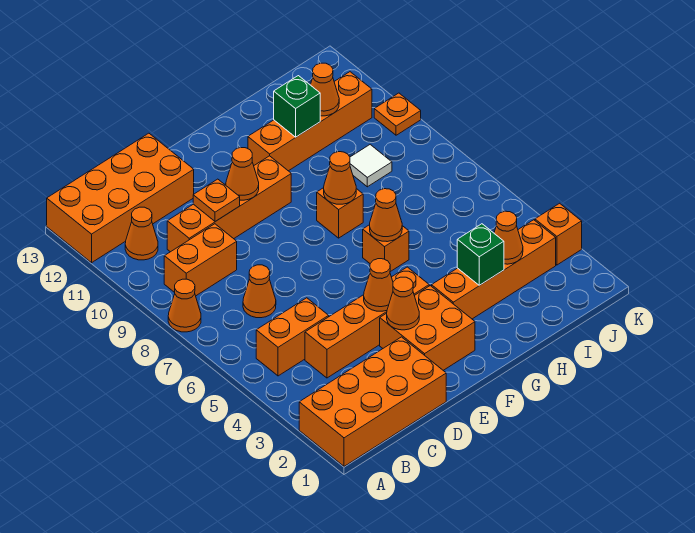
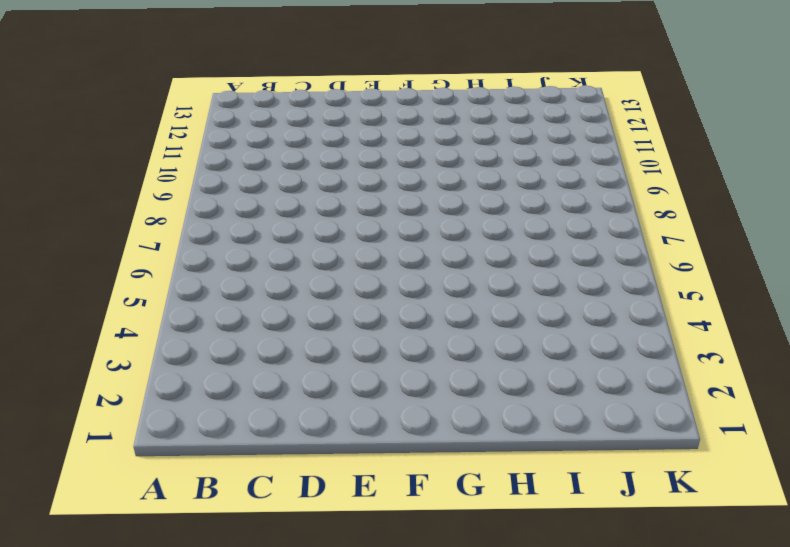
none -> orange brick A1:D2 level 1
none -> orange cone A8 level 1
none -> orange brick A12:D13 level 1

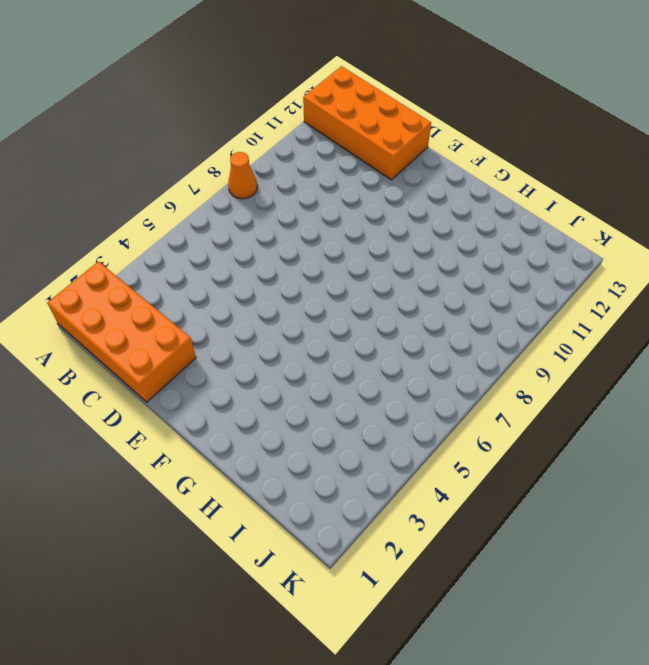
none -> orange brick B5:C5 level 1
none -> orange brick B9:C9 level 1
none -> orange cone B11 level 1

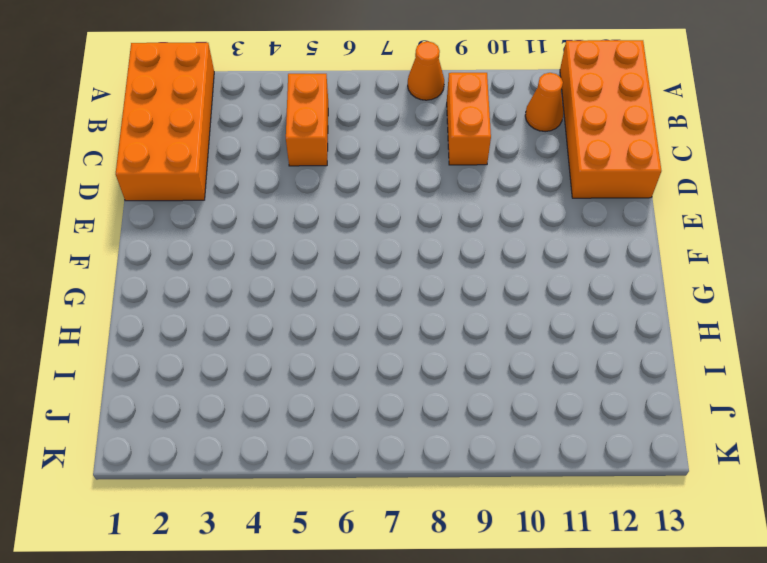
none -> orange brick C4:F4 level 1
none -> orange cone C7 level 1
none -> orange brick C10:F10 level 1

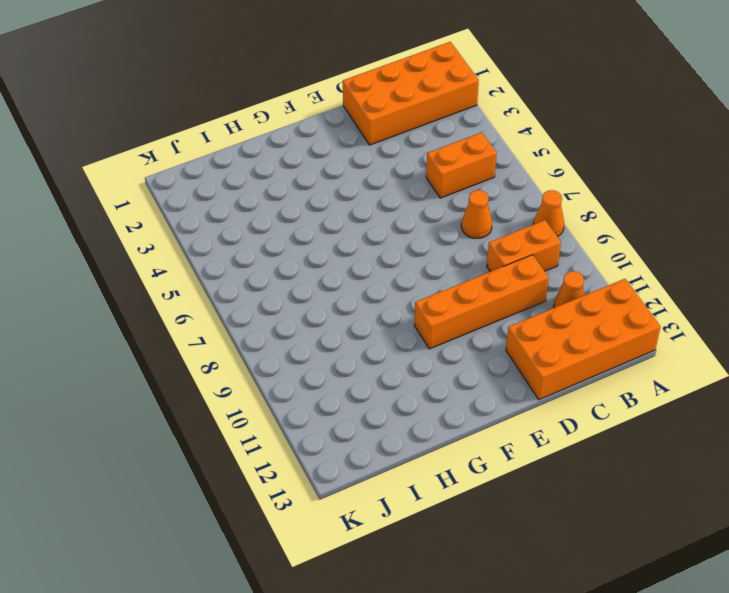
none -> orange brick C4:F4 level 1
none -> orange brick E2:F3 level 1
none -> orange brick G3:J3 level 1

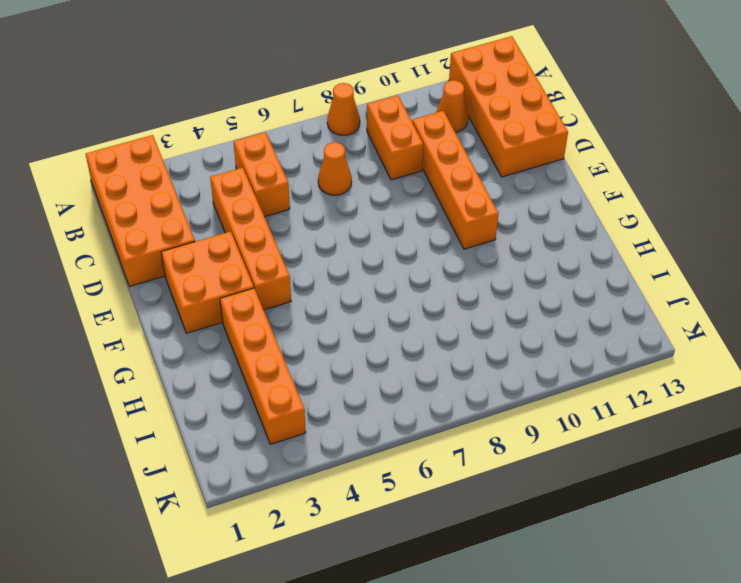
none -> orange brick G6 level 1
none -> orange brick G8 level 1
none -> orange brick G11:J11 level 1

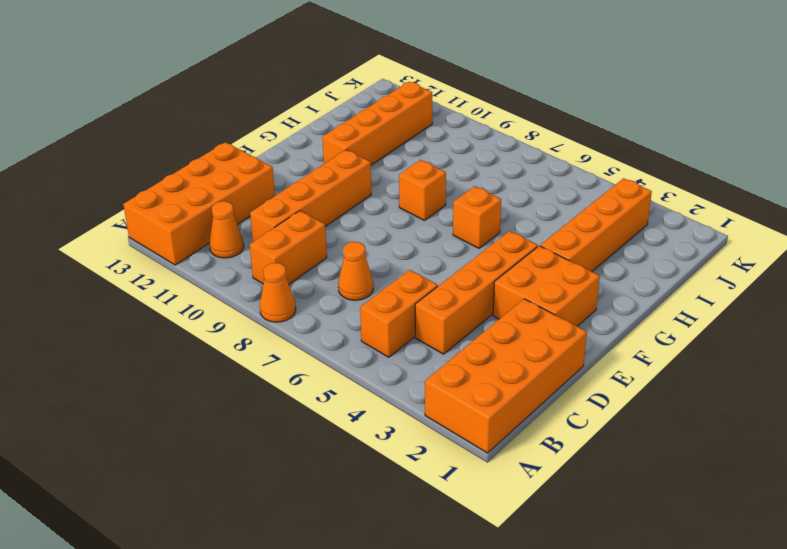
none -> white tile I9 level 1
none -> orange brick K3 level 1
none -> orange plate K10 level 1

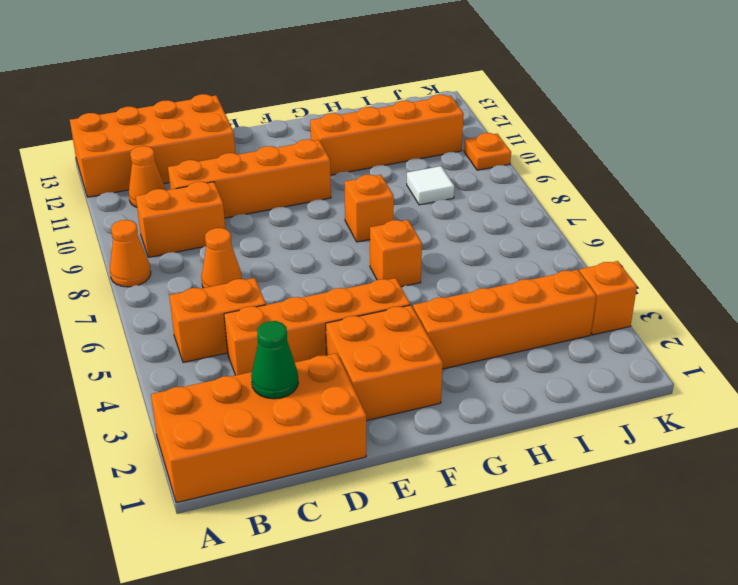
green cone C2 level 2 -> none
none -> orange plate D10 level 2
none -> orange cone E3 level 2
none -> orange cone E4 level 2

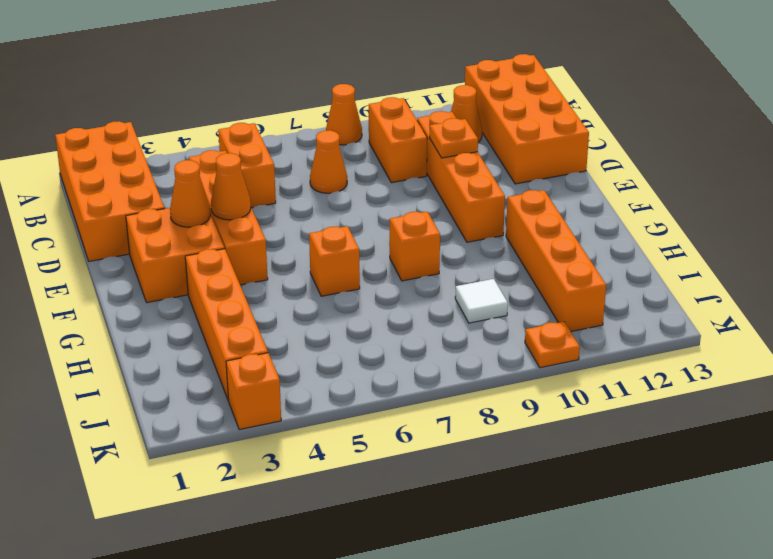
none -> orange cone E10 level 2
none -> orange cone G6 level 2
none -> orange cone G8 level 2

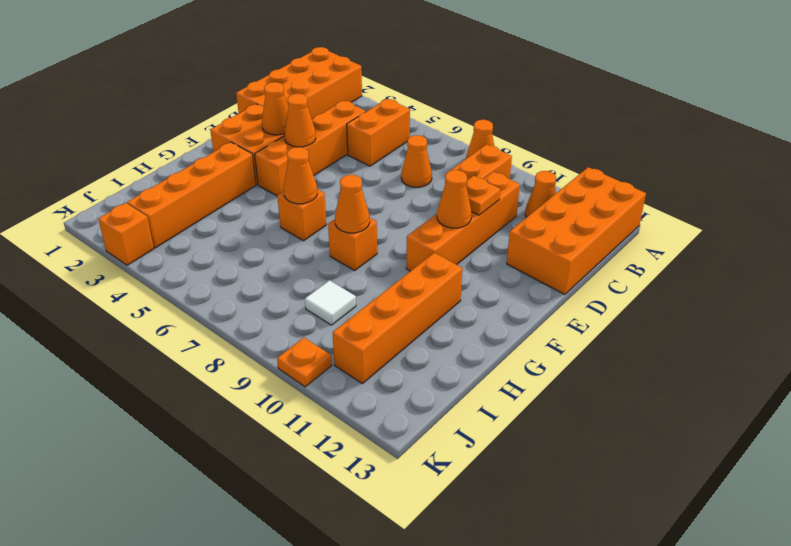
none -> green brick H3 level 2
none -> green brick H11 level 2
none -> orange cone I3 level 2

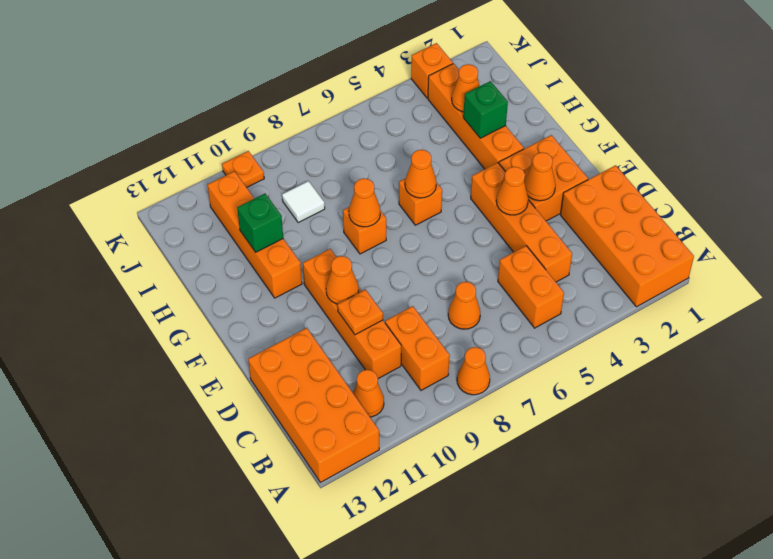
none -> orange cone I11 level 2

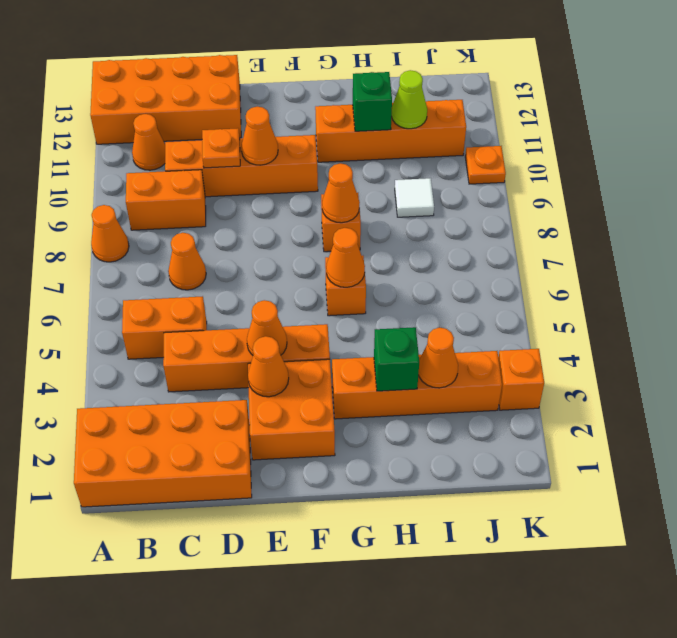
lime cone I11 level 2 -> orange cone I11 level 2

